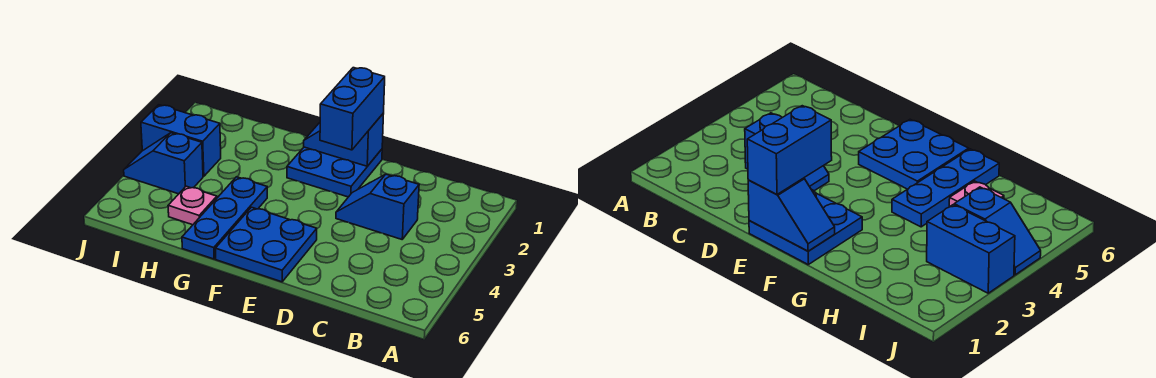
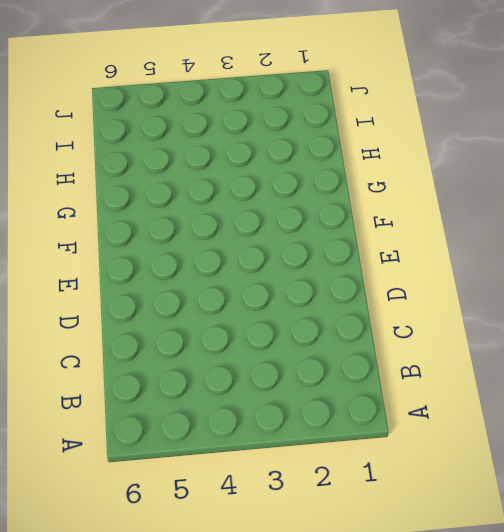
none -> blue slope C3:D3 level 1 top C
none -> blue plate E1:F2 level 1

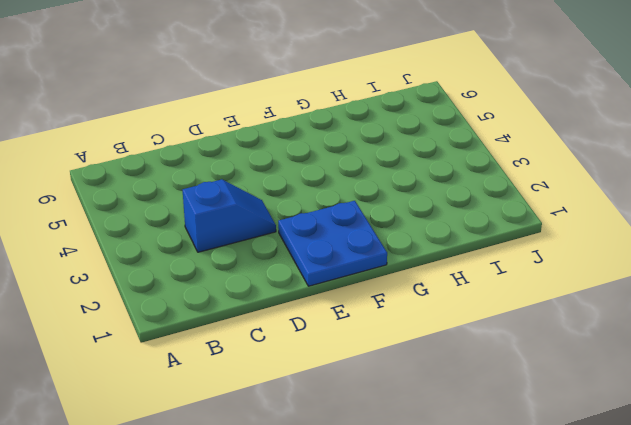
none -> blue plate E5:F6 level 1
none -> blue plate G4:G6 level 1

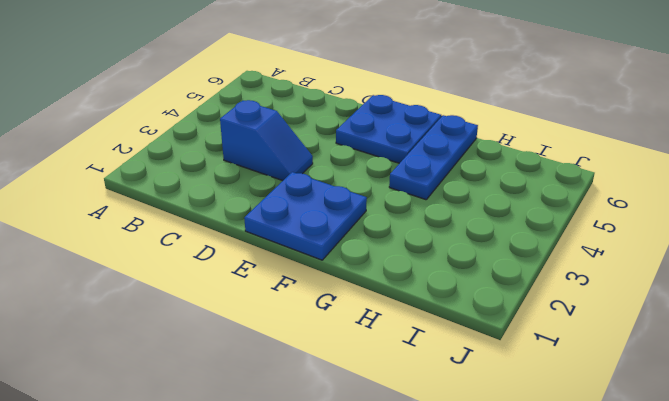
none -> pink plate H5 level 1
none -> blue brick I3:J3 level 1

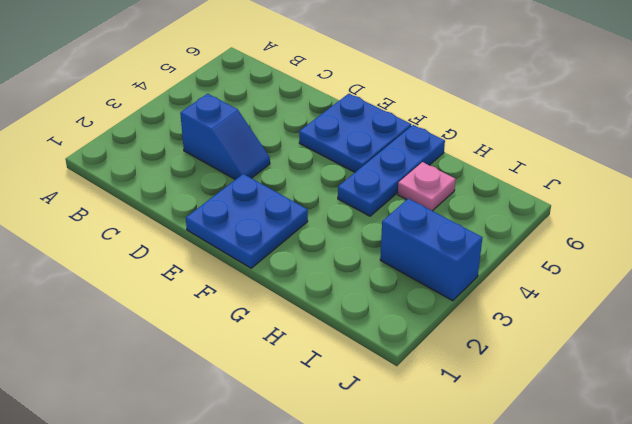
none -> blue slope I4:J4 level 1 top I
none -> blue slope E1:F1 level 2 top E

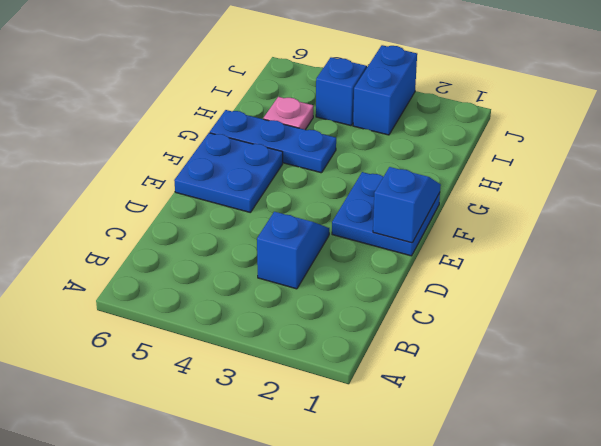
none -> blue brick E1:E2 level 3

